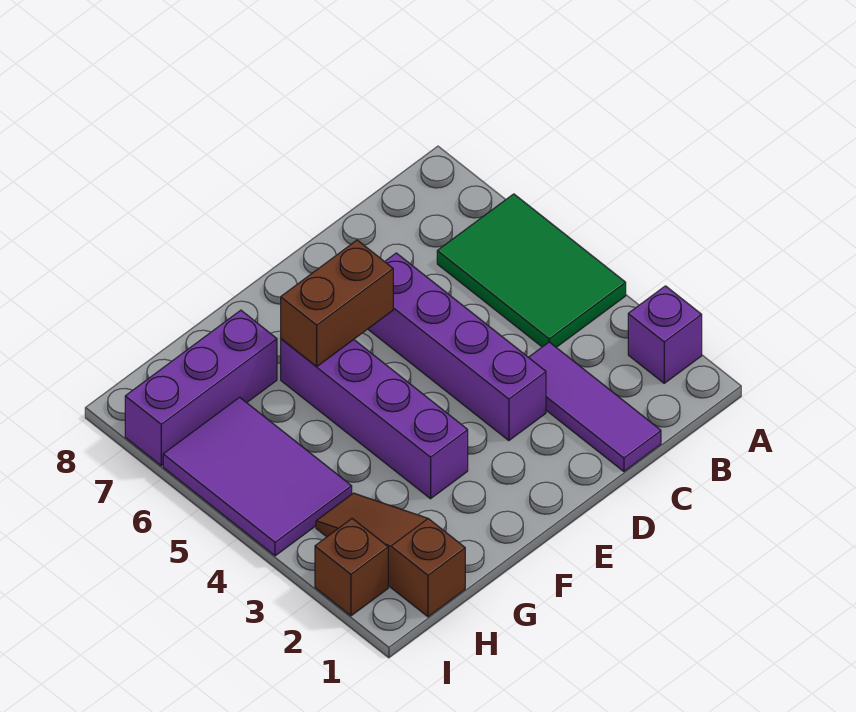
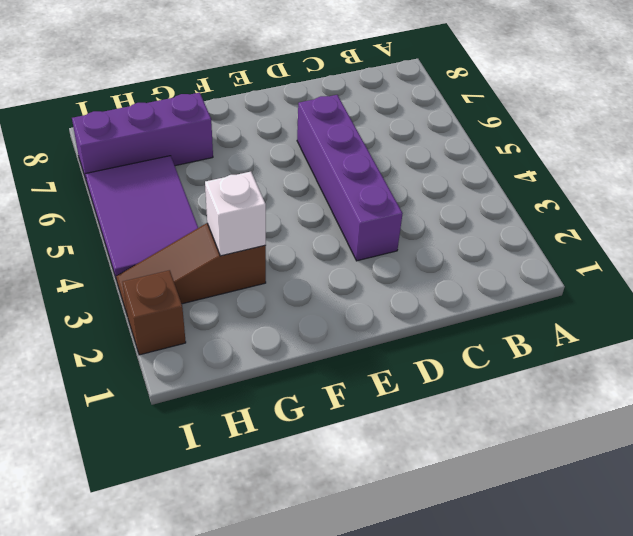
brown slope G3:I3 level 1 top G -> brown slope H1:H3 level 1 top 1
white brick G3 level 2 -> none
none -> purple brick A2 level 1
none -> green tile A4:B6 level 1

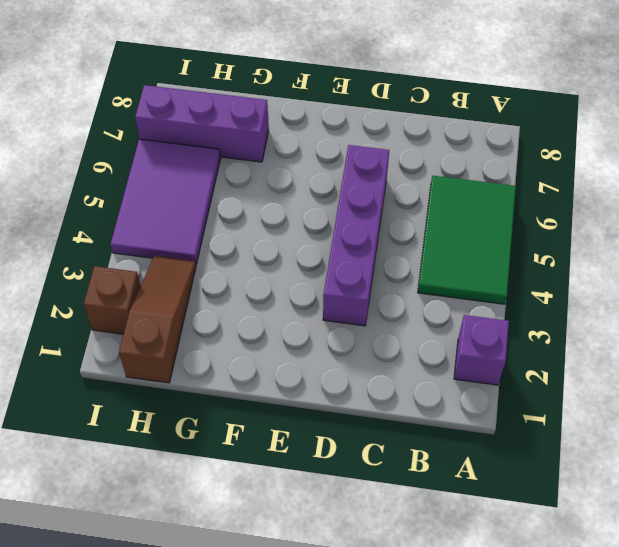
none -> purple tile C1:C3 level 1
none -> purple brick F3:F6 level 1

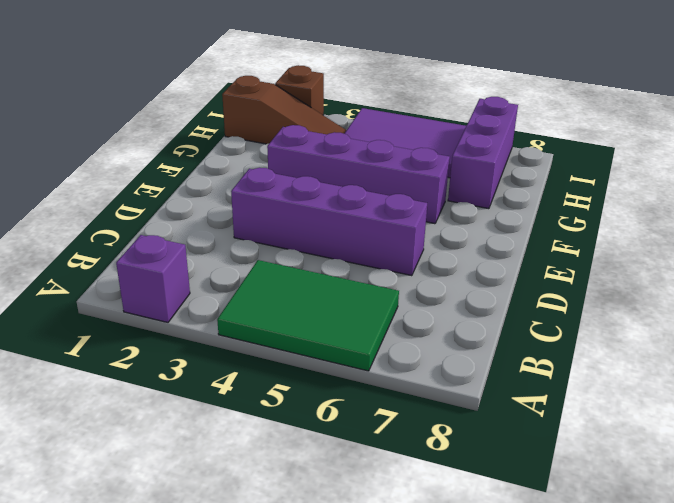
none -> purple tile C1:C3 level 1
none -> brown brick E6:F6 level 2

